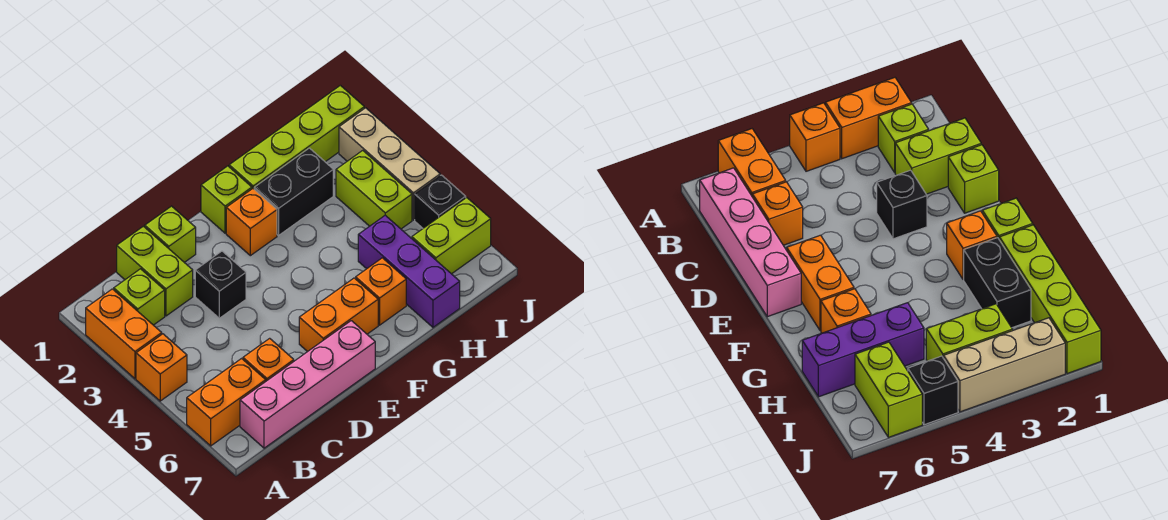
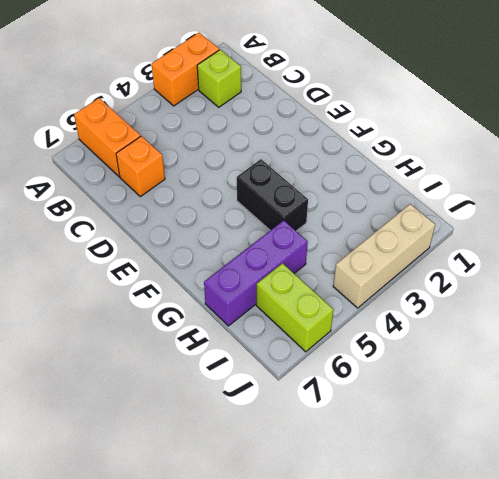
black brick F4:G4 level 1 -> black brick G2:H2 level 1
none -> orange brick A4 level 1
none -> pink brick B7:E7 level 1
none -> lime brick C1:C2 level 1

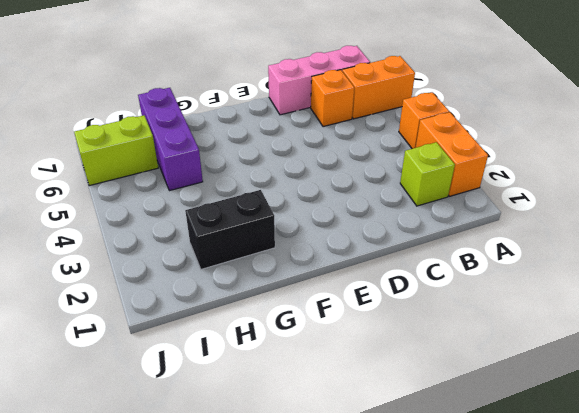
pink brick B7:D7 level 1 -> pink brick B7:E7 level 1
none -> lime brick C1:C2 level 1
none -> lime brick D1 level 1
none -> black brick D3 level 1

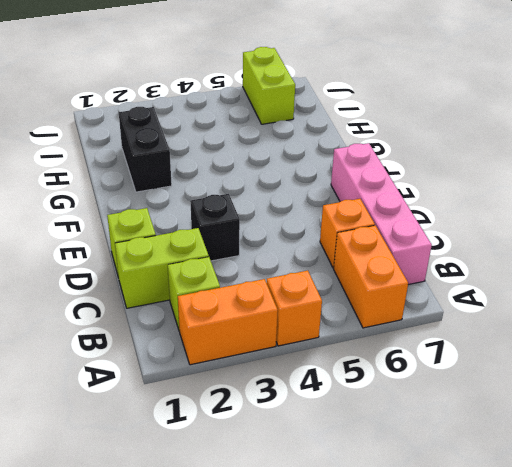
none -> orange brick E6:F6 level 1
none -> lime brick F1 level 1
none -> orange brick F2 level 1

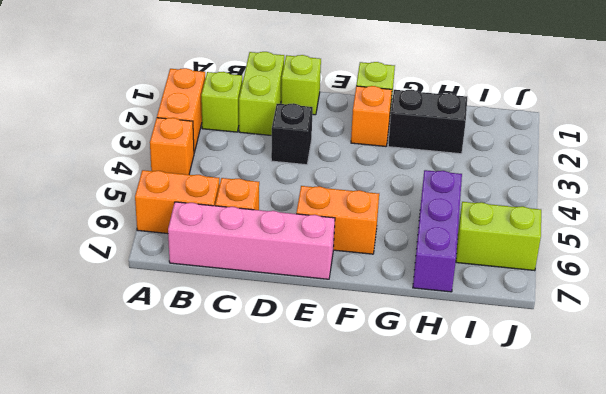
none -> lime brick G1:J1 level 1
none -> orange brick G6 level 1
none -> lime brick I3:I4 level 1

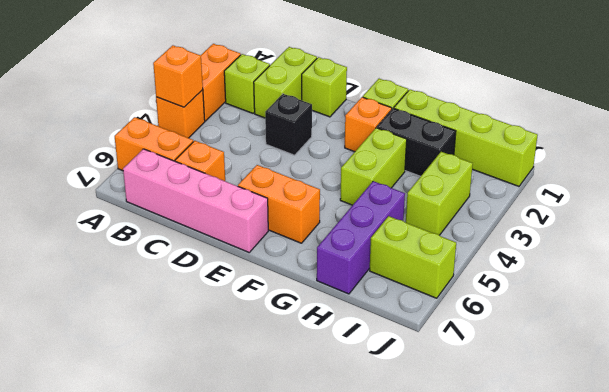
orange brick A4 level 2 -> orange brick G6 level 1
lime brick G3:G4 level 1 -> none
none -> tan brick J2:J4 level 1
none -> black brick J5 level 1

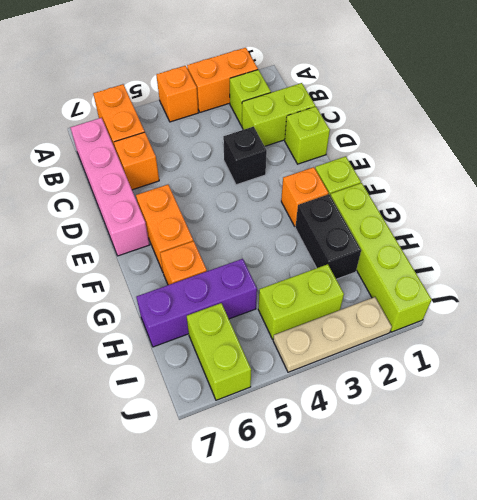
tan plate J2:J4 level 1 -> tan brick J2:J4 level 1
none -> black brick J5 level 1

